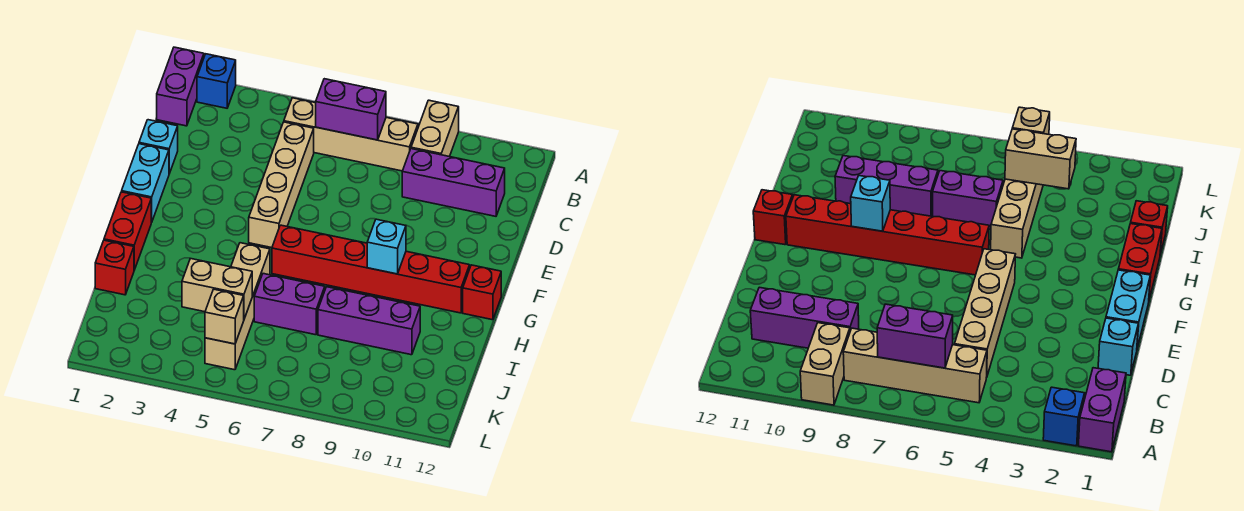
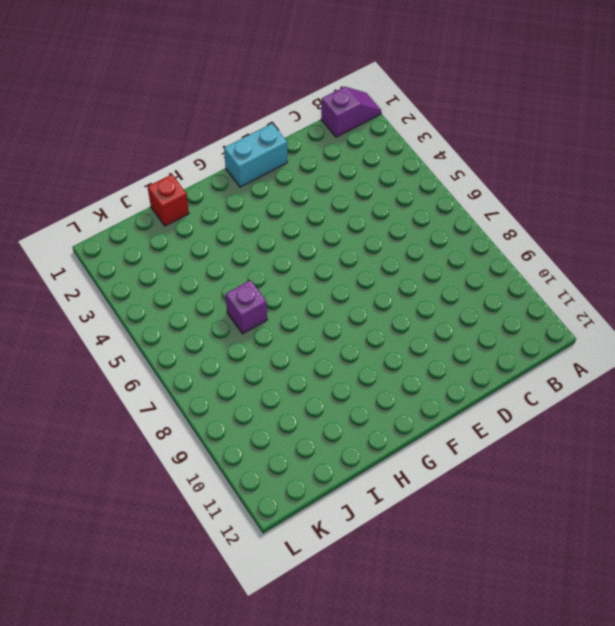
purple slope A1:B1 level 1 top B -> purple brick A1:B1 level 1
purple brick I6 level 1 -> purple brick I6:I7 level 1
none -> blue brick A2 level 1
none -> tan brick A9:B9 level 1
none -> tan brick B5:B8 level 1

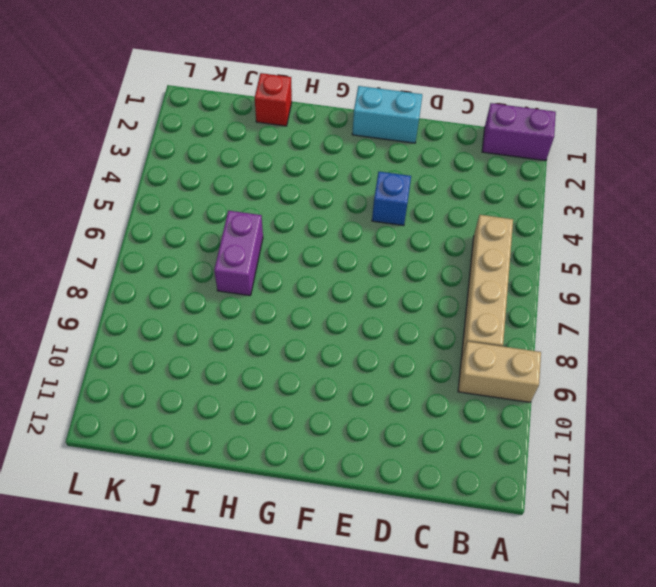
blue brick E4 level 1 -> blue brick A2 level 1
none -> tan brick C5:F5 level 1
none -> purple brick C9:C11 level 1
none -> cyan brick D1 level 1

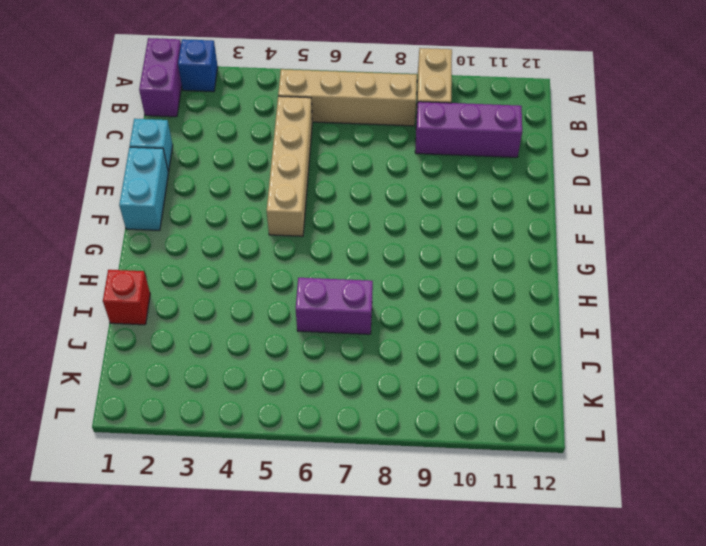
none -> red brick G1:H1 level 1
none -> red brick G6:G11 level 1
none -> red brick G12 level 1

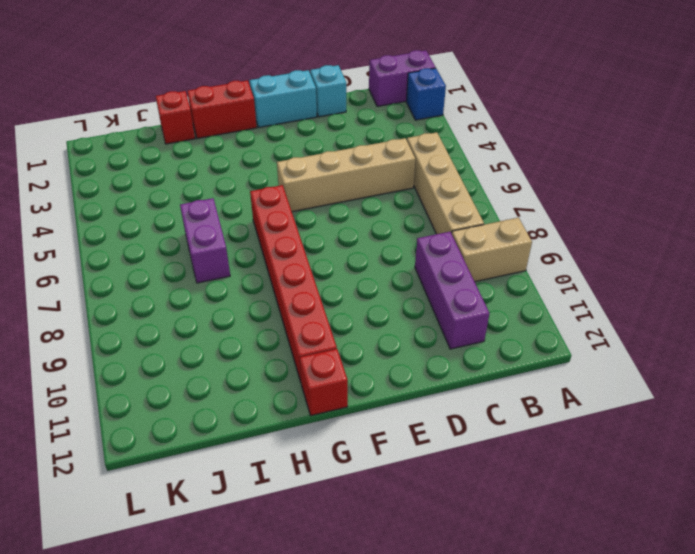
none -> tan brick H5:K5 level 1
none -> purple brick I8:I10 level 1
none -> purple brick B6:B7 level 2

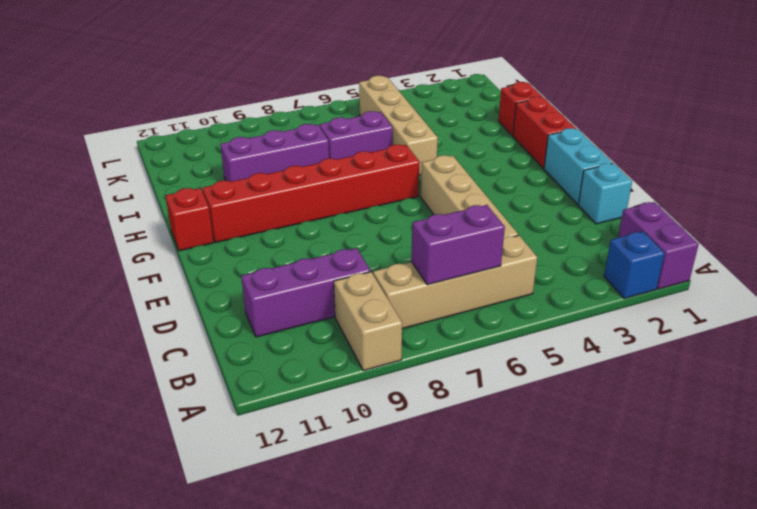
none -> cyan brick G9 level 2
none -> tan brick J4:J5 level 2
none -> tan brick K5 level 2

